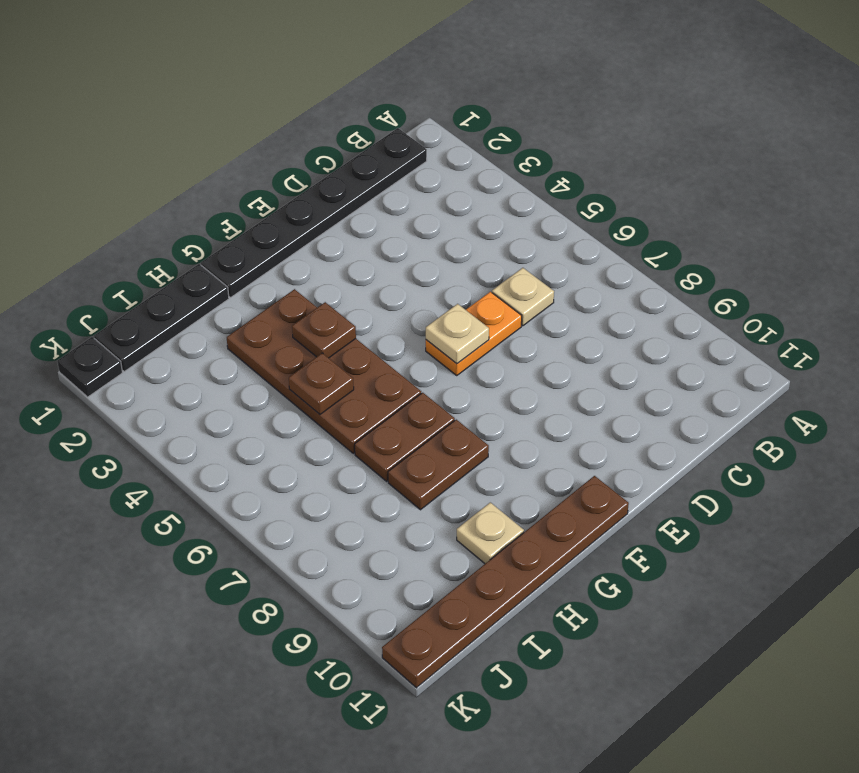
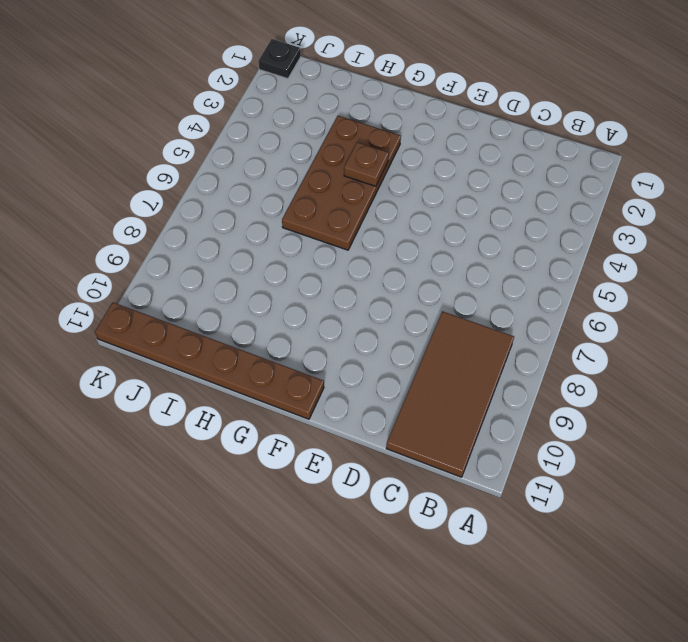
brown tile B8:C11 level 1 -> none
none -> black plate B1:G1 level 1
none -> tan plate C6 level 1
none -> orange plate D6:E6 level 1

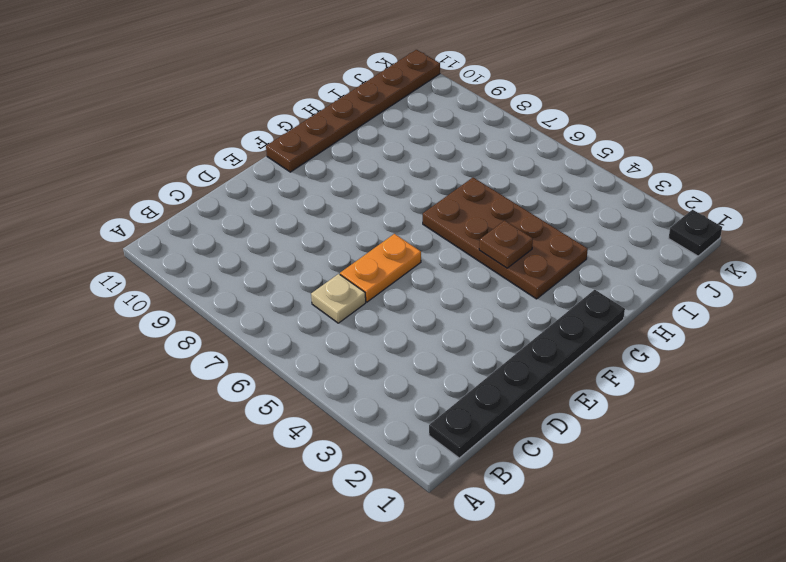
none -> brown plate G7:H7 level 1
none -> brown plate G8:H8 level 1
none -> black plate H1:J1 level 1

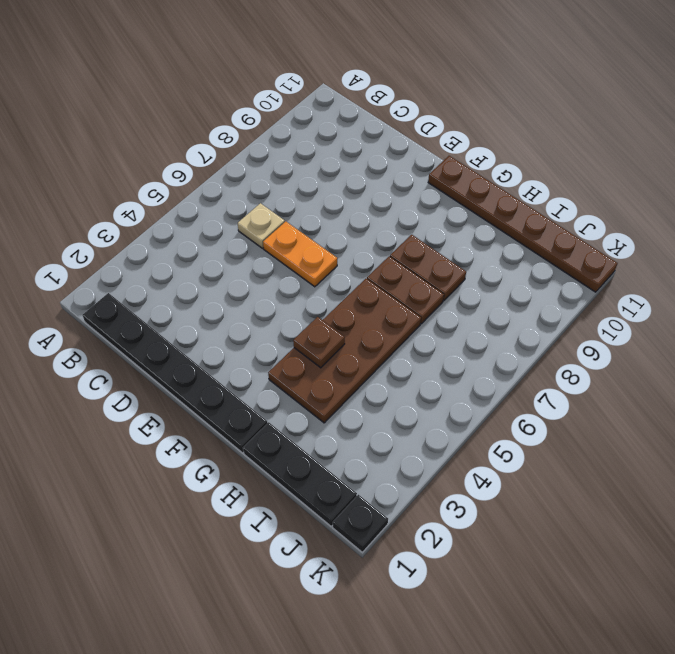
none -> tan plate H10 level 1
none -> tan plate E6 level 2
none -> brown plate H5 level 2

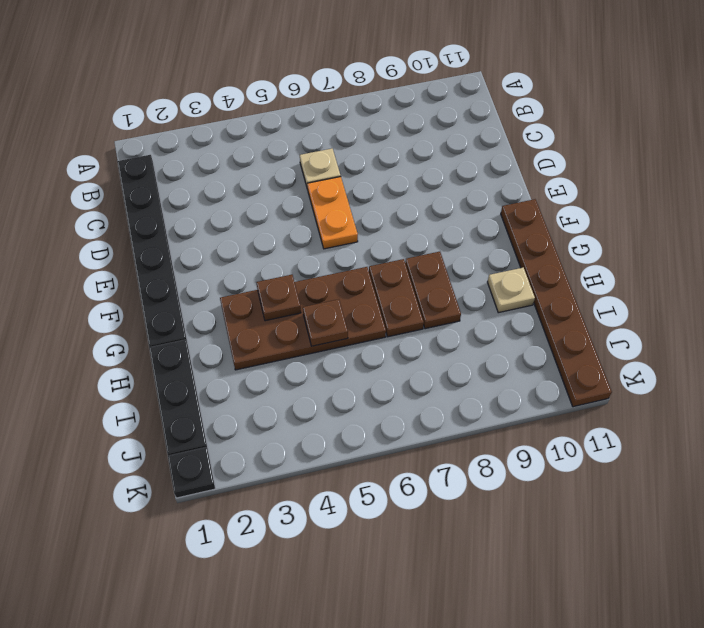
none -> tan plate E6 level 2

